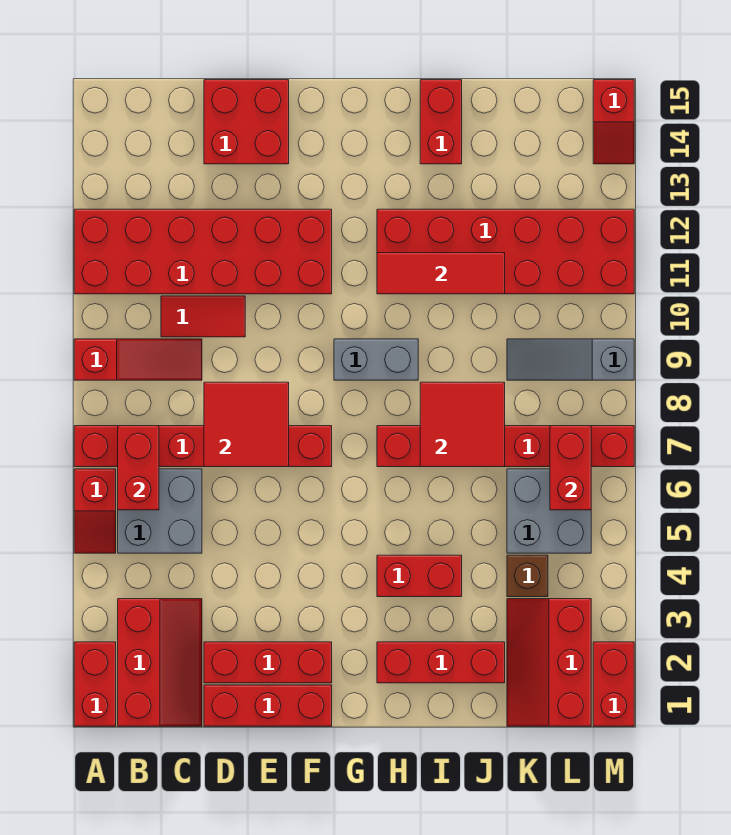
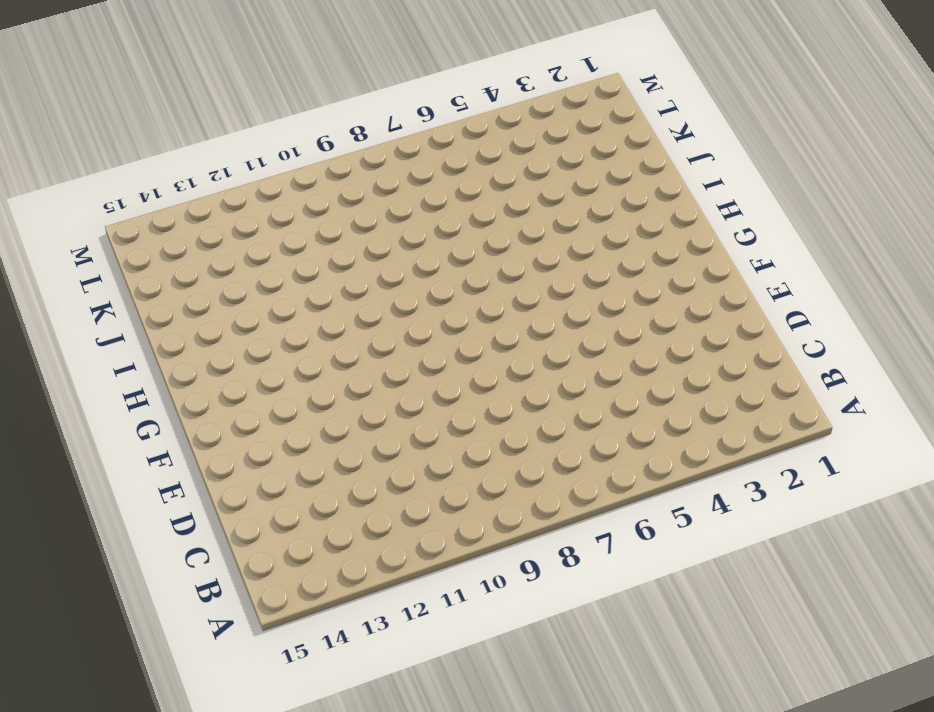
none -> red brick A1:A2 level 1
none -> red slope A5:A6 level 1 top 6
none -> red brick A7:F7 level 1

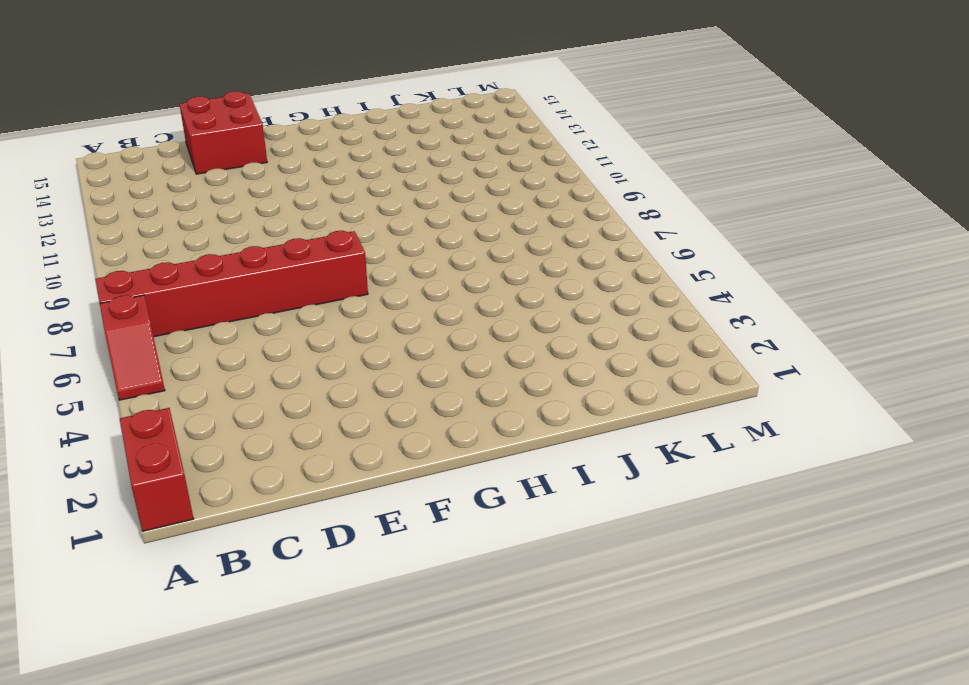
none -> red slope A9:C9 level 1 top A
none -> red brick A11:F12 level 1
none -> red slope B1:C3 level 1 top B

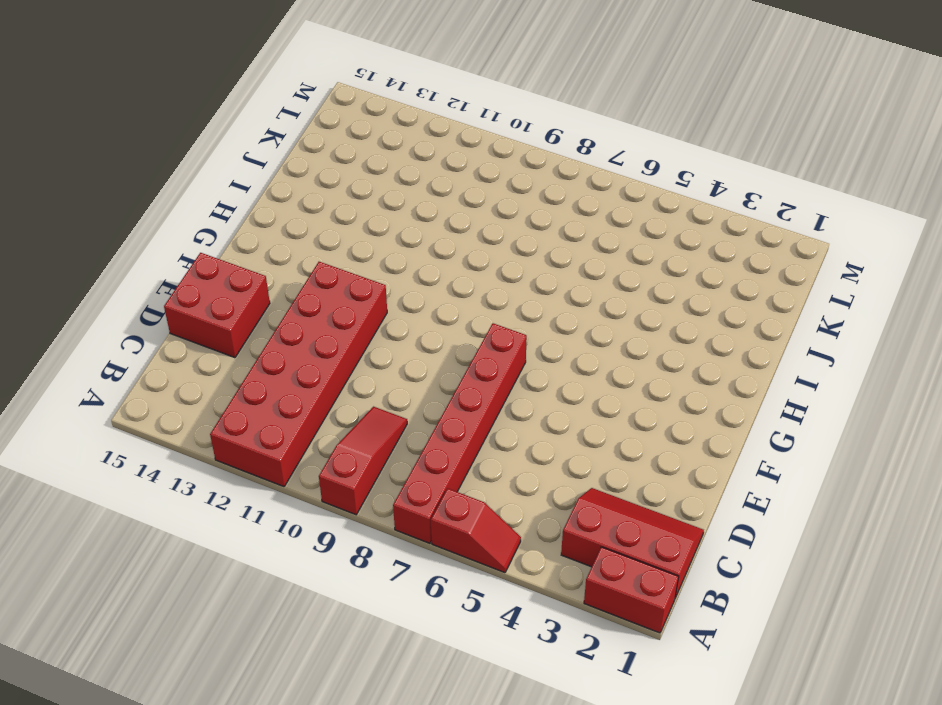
none -> grey brick B5:C6 level 1
none -> red tile C10:D10 level 1
none -> red brick D1:F1 level 1

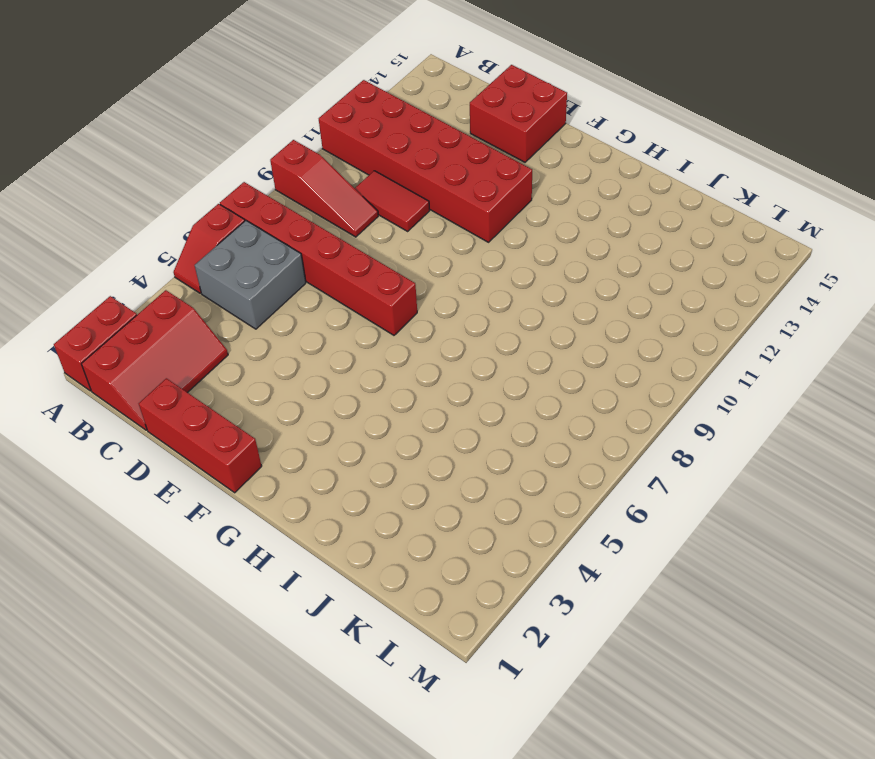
none -> red brick D2:F2 level 1
none -> grey brick G9:H9 level 1
none -> red brick H2:J2 level 1

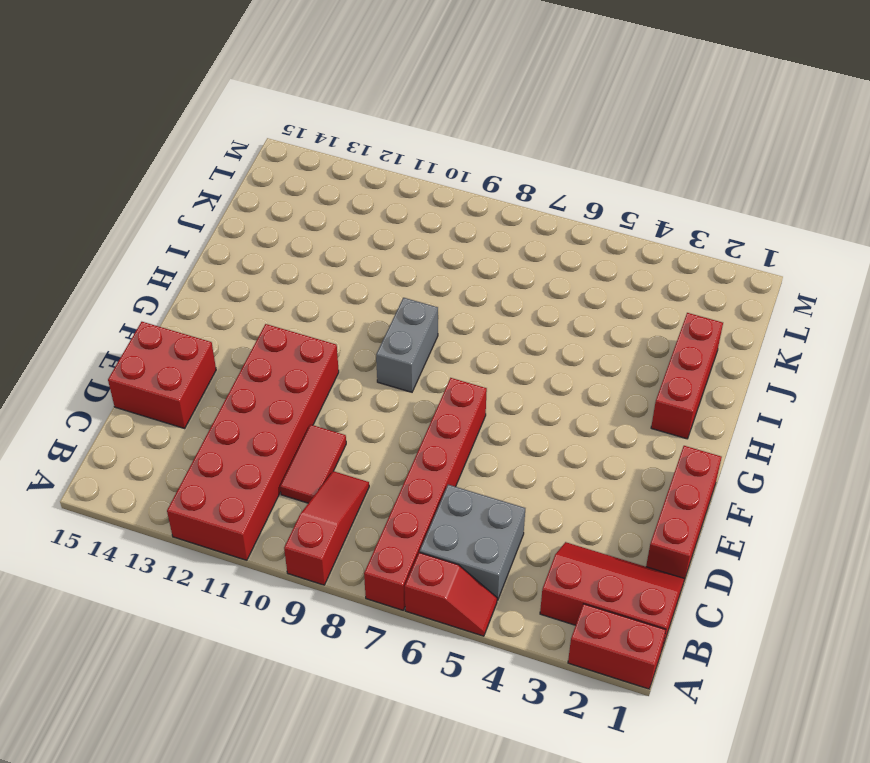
none -> red brick D2:F2 level 1
none -> red brick H4:I4 level 1
none -> red brick H7:M7 level 1

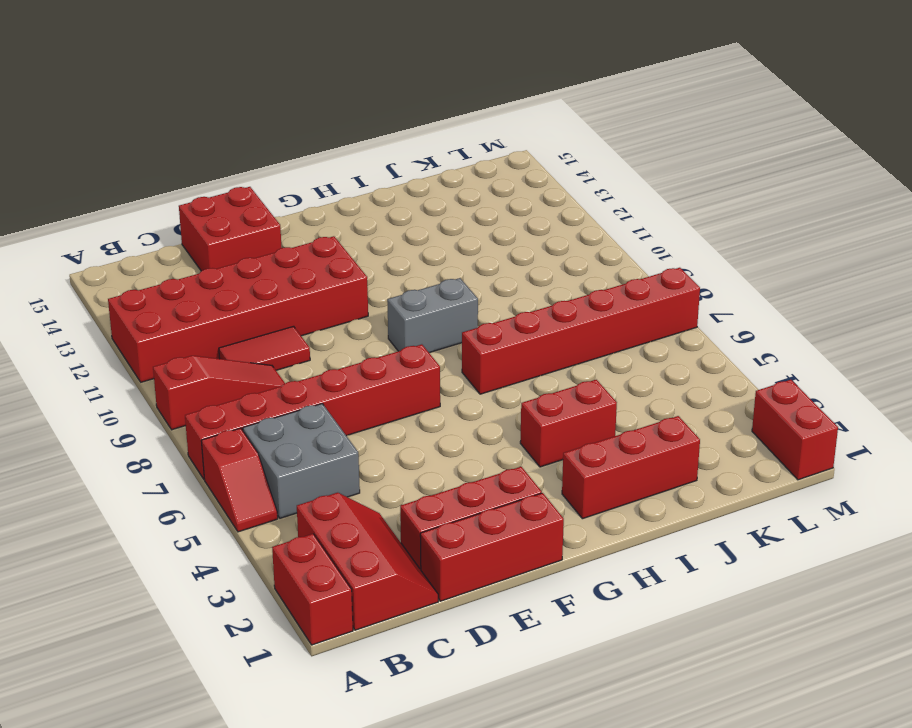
none -> red brick H11:M12 level 1
none -> red brick I14:I15 level 1
none -> red slope K1:L3 level 1 top L

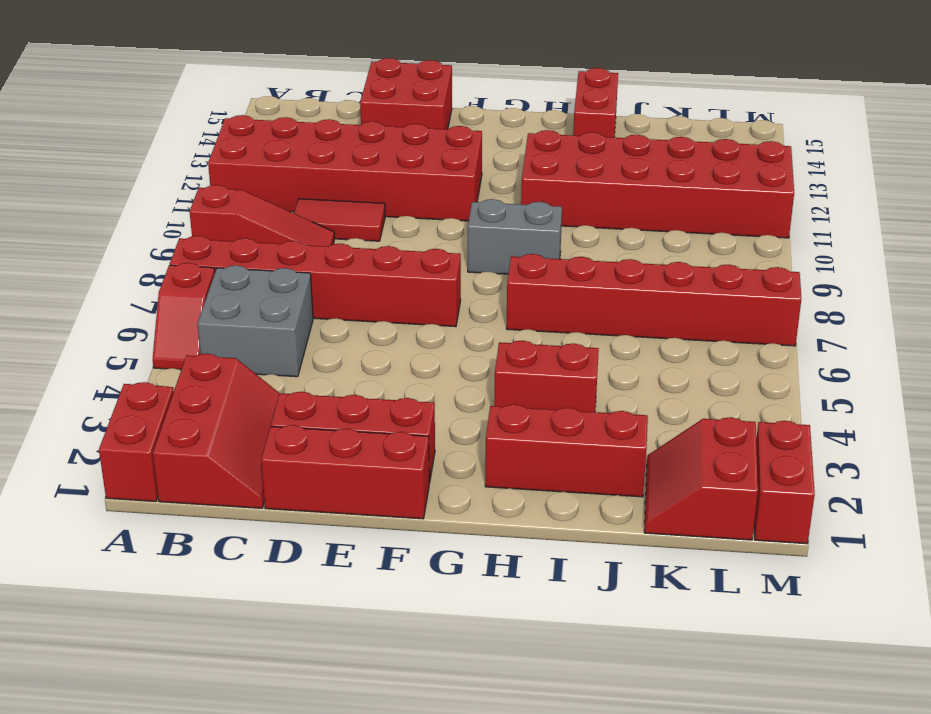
red slope K1:L2 level 1 top L -> red slope K1:L3 level 1 top L
none -> brown brick K4 level 1
none -> grey brick K5:L6 level 1
none -> grey slope K9:M9 level 1 top M

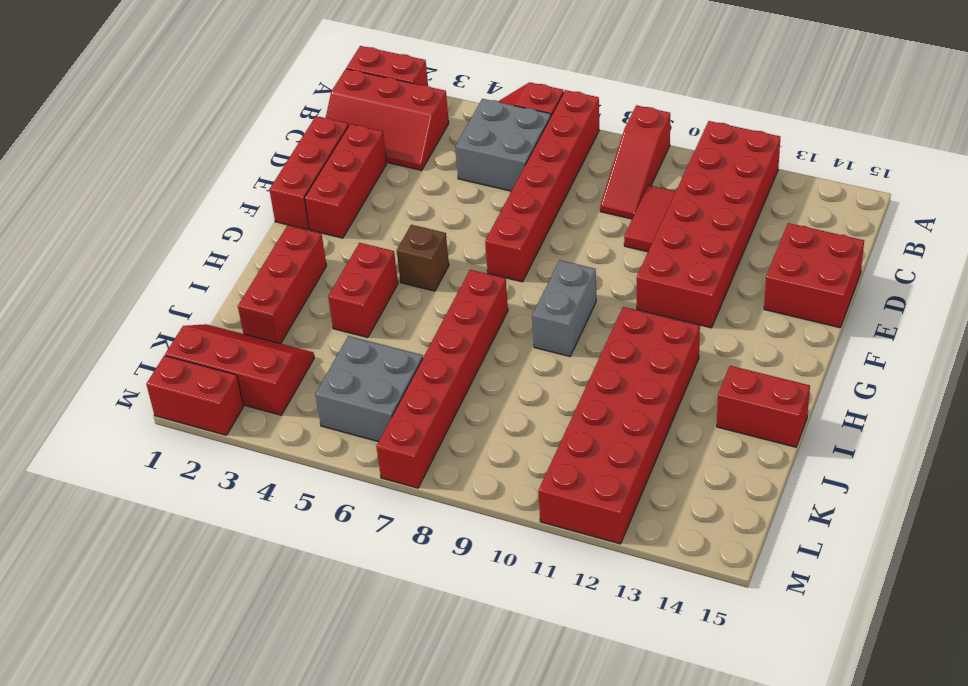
brown brick G5 level 1 -> brown brick K4 level 1
none -> grey slope K9:M9 level 1 top M
none -> red slope M14:M15 level 1 top 15
none -> red brick B6:B7 level 2

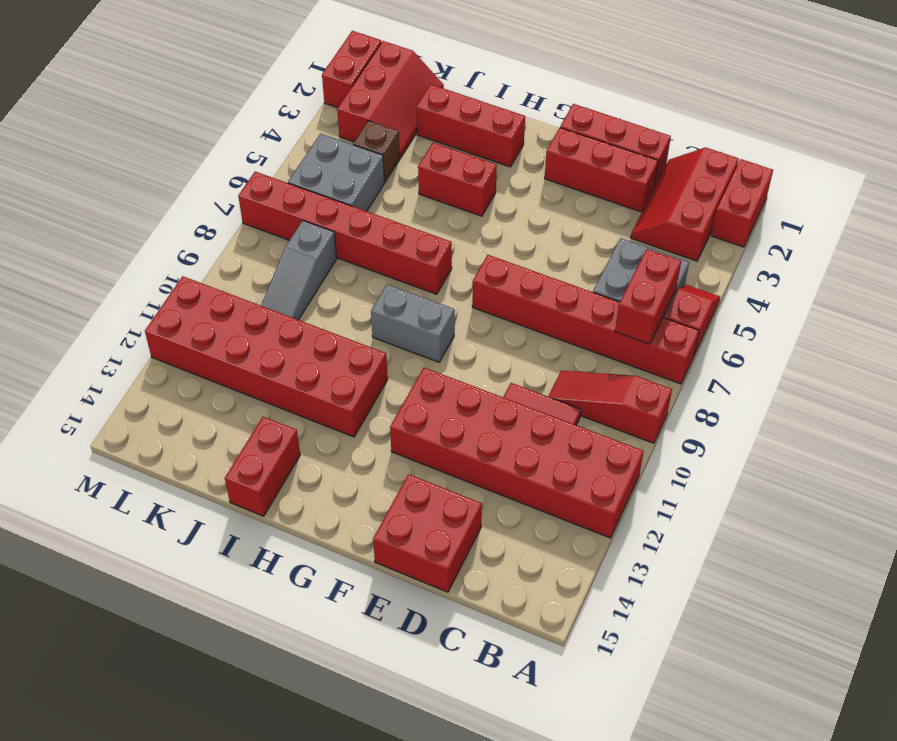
grey slope K8:K10 level 1 top 8 -> grey slope K9:M9 level 1 top M
none -> red slope M14:M15 level 1 top 15
none -> red tile D7:E8 level 2
none -> red tile H11:J11 level 2

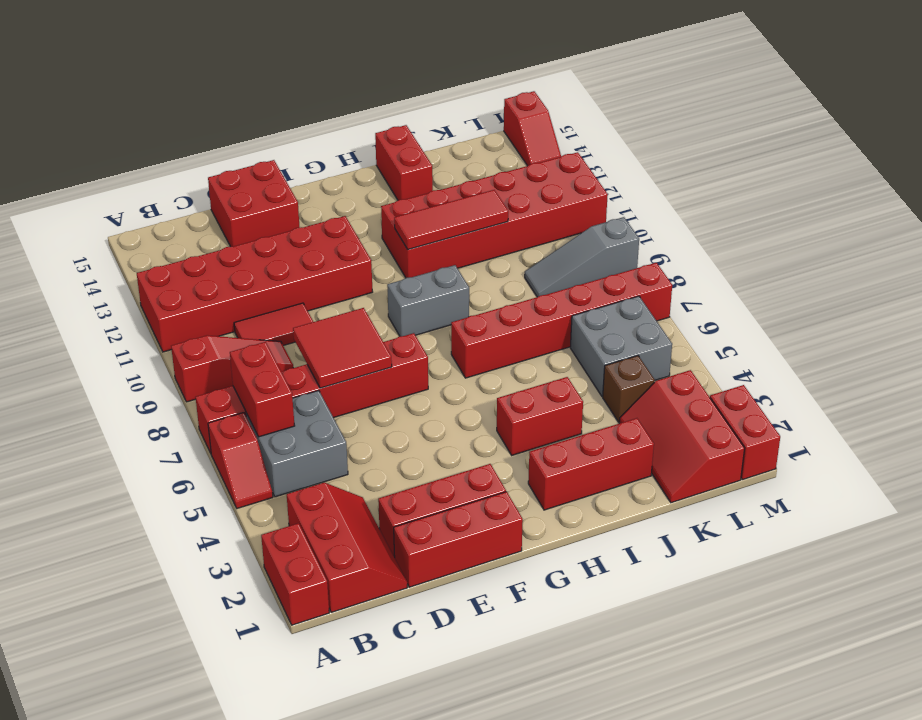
none -> red tile I7:J8 level 2
none -> red brick L6:L7 level 2

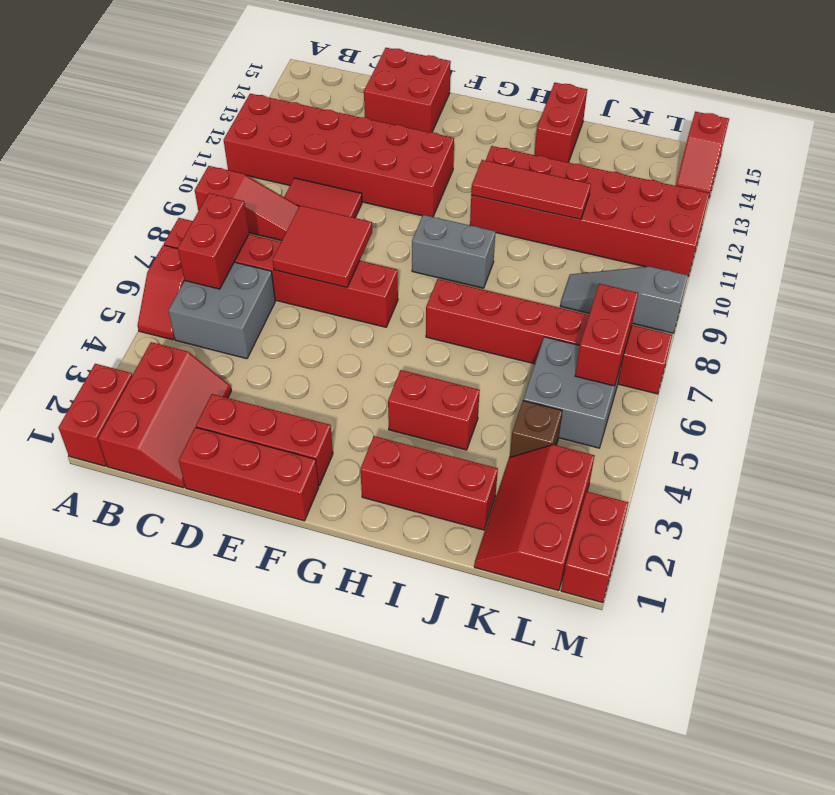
none -> red tile I7:J8 level 2

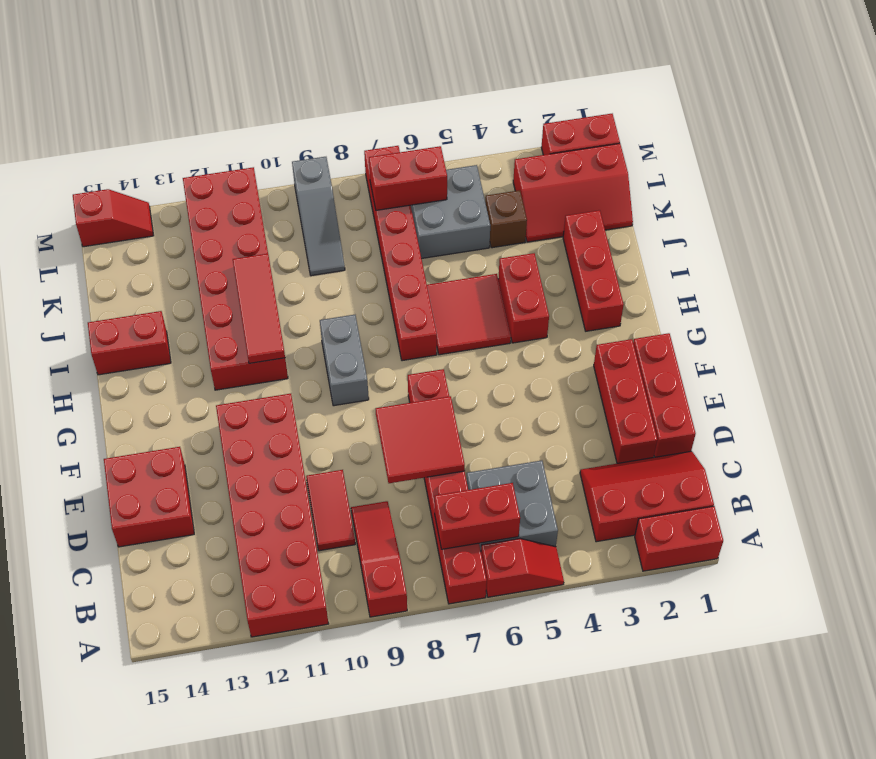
red tile H5:I6 level 1 -> red tile I7:J8 level 2

